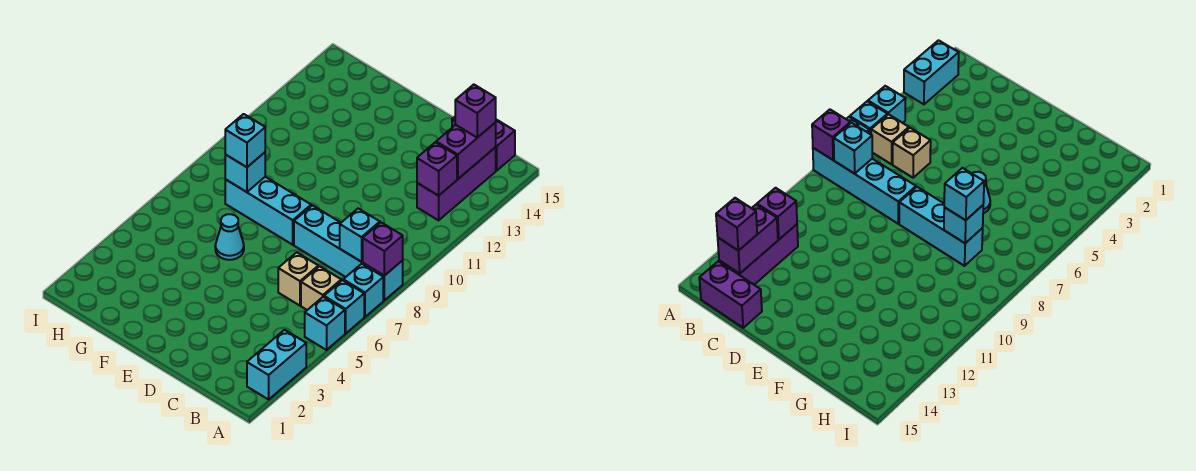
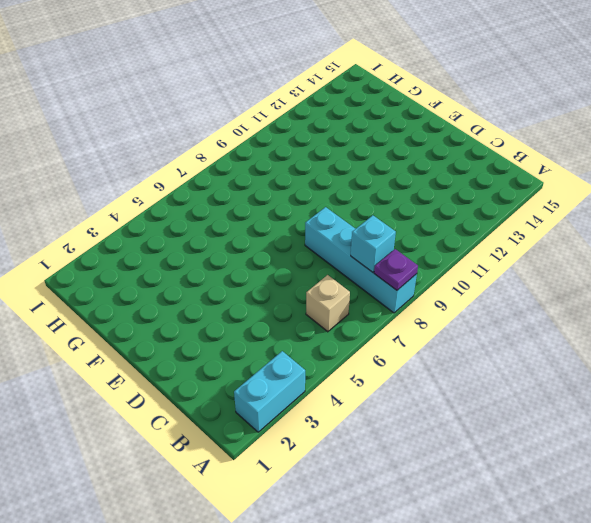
purple plate A8 level 2 -> purple brick A8 level 2
none -> cyan brick A5 level 1
none -> cyan brick A6 level 1
none -> cyan brick A7 level 1

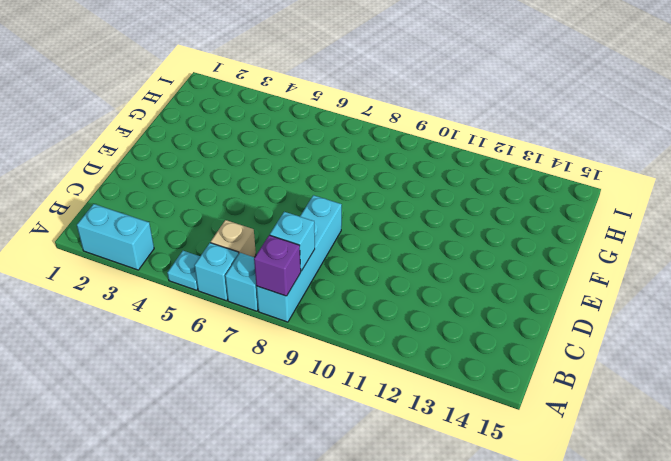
cyan plate A5 level 1 -> cyan brick A5 level 1
none -> purple brick B12:B14 level 1
none -> purple brick B15:C15 level 1
none -> tan brick C6 level 1

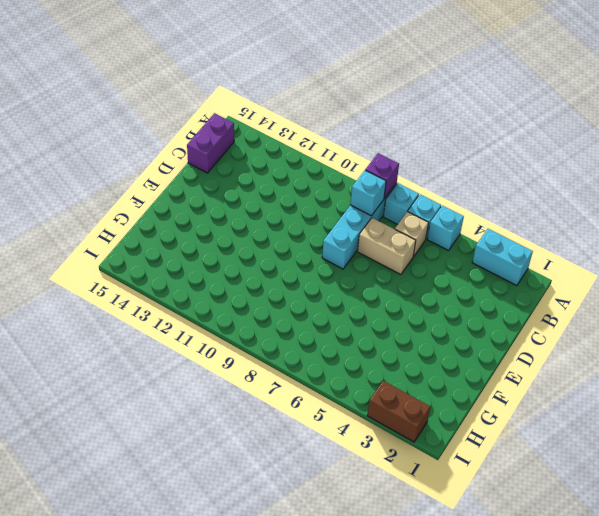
tan brick C6:C7 level 1 -> tan brick C6 level 1
brown brick I2:I3 level 1 -> none
none -> purple brick B12:B14 level 1
none -> cyan brick E8:G8 level 1
none -> cyan cone F6 level 1

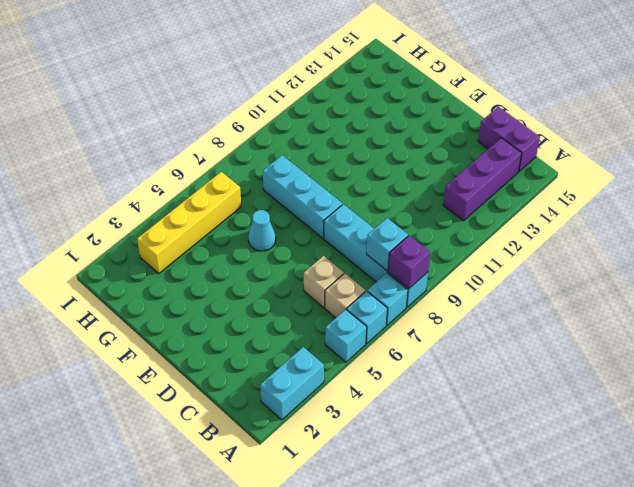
yellow brick H3:H6 level 1 -> none
none -> purple brick B12 level 2
none -> purple brick B13:B14 level 2
none -> cyan brick G8 level 2

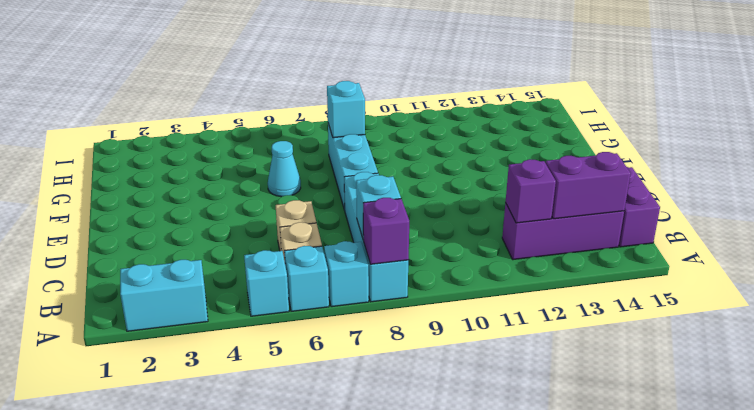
none -> purple brick B14 level 3
none -> cyan brick G8 level 3

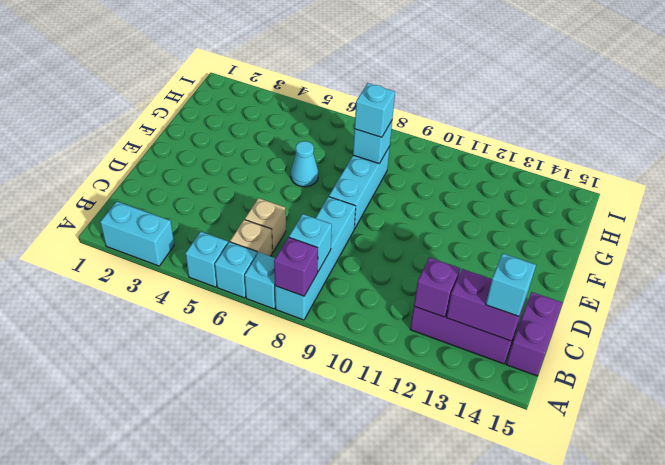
cyan brick B14 level 3 -> purple brick B14 level 3

